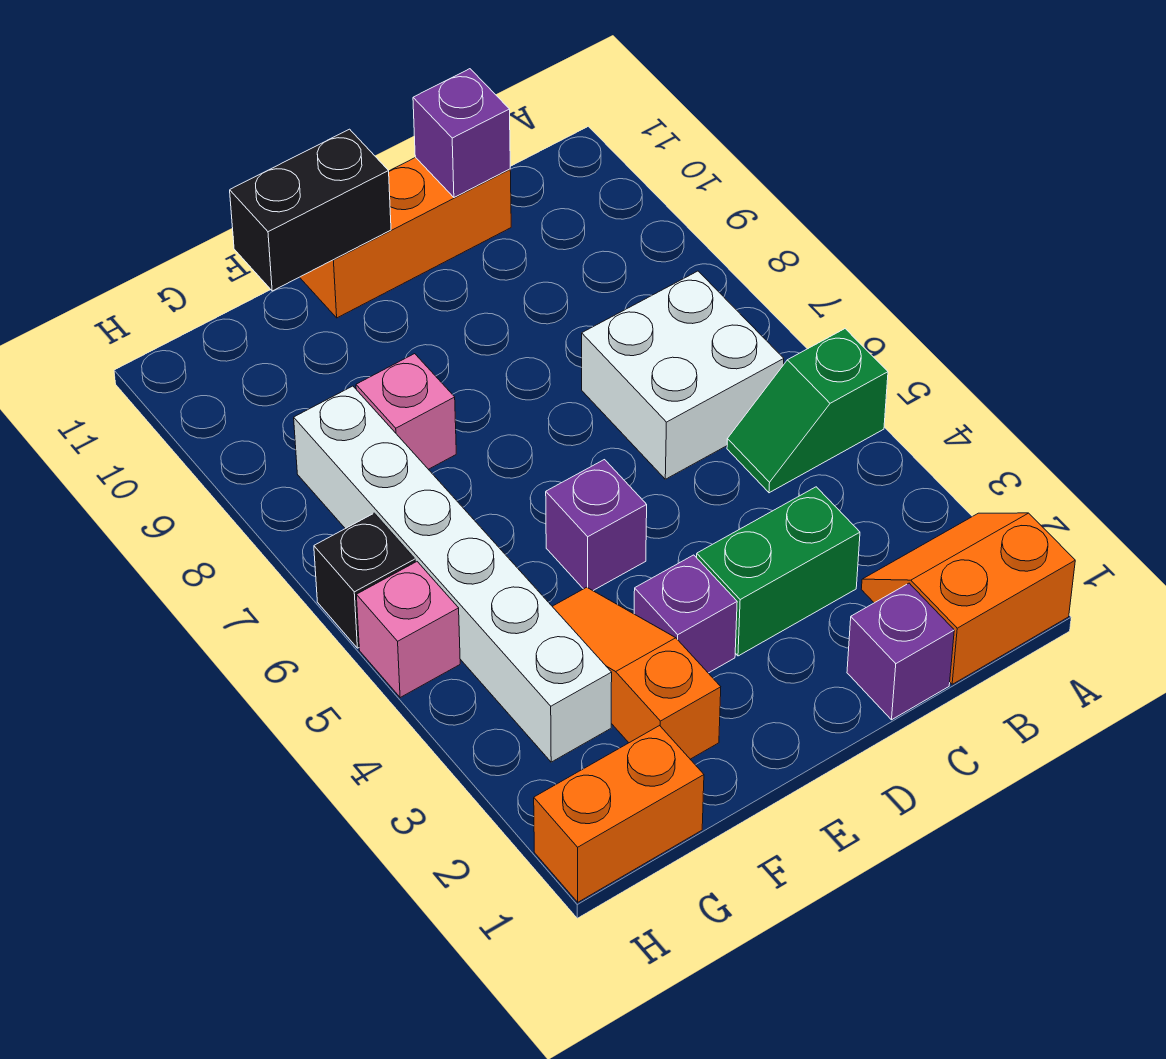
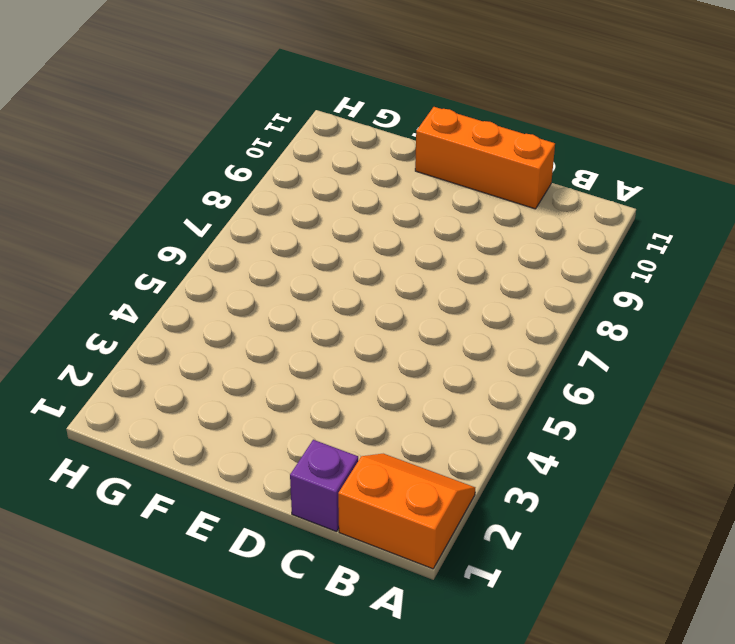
none -> green slope A5:B5 level 1 top A
none -> white brick B6:C7 level 1
none -> green brick C3:D3 level 1

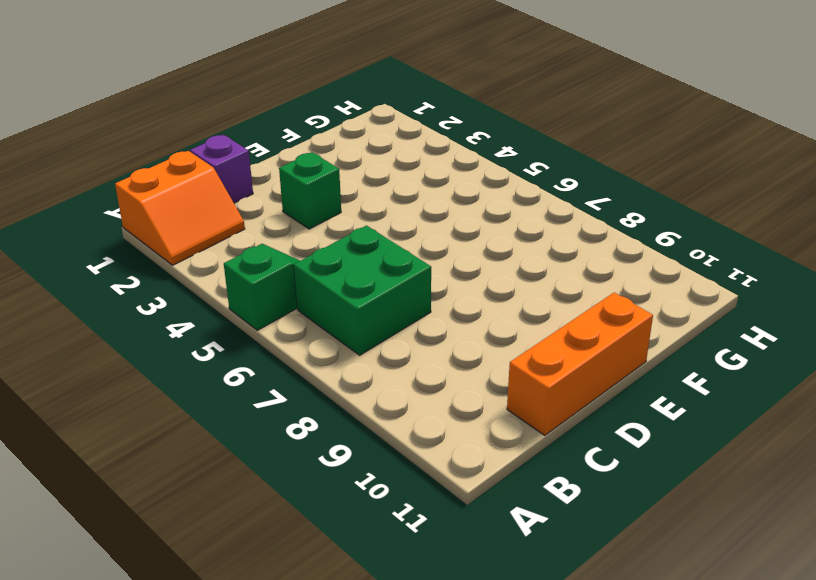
green brick B6:C7 level 1 -> white brick B6:C7 level 1
green brick D3 level 1 -> green brick C3:D3 level 1
none -> purple brick E3 level 1
none -> purple brick E5 level 1
none -> orange slope F2:F4 level 1 top 2

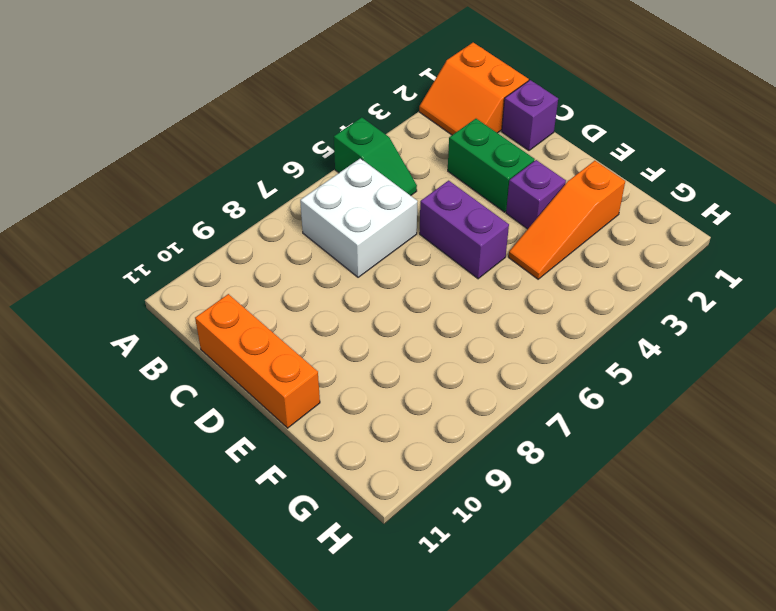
purple brick D5:E5 level 1 -> purple brick E5 level 1
none -> pink brick F8 level 1
none -> orange brick G1:H1 level 1
none -> white brick G3:G8 level 1

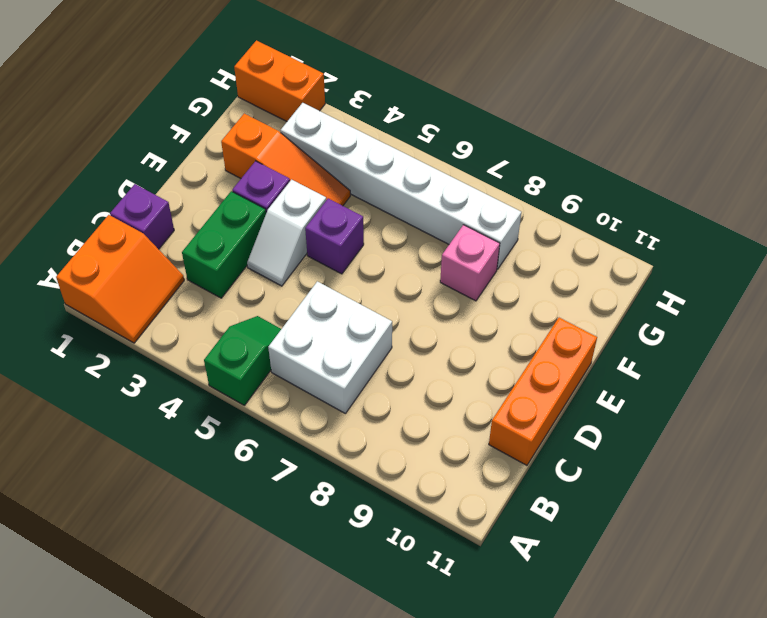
white slope D4:E4 level 1 top E -> none
orange brick H1:H2 level 1 -> orange brick G1:H1 level 1
none -> pink brick H5 level 1
none -> black brick H6 level 1
none -> purple brick C11 level 2

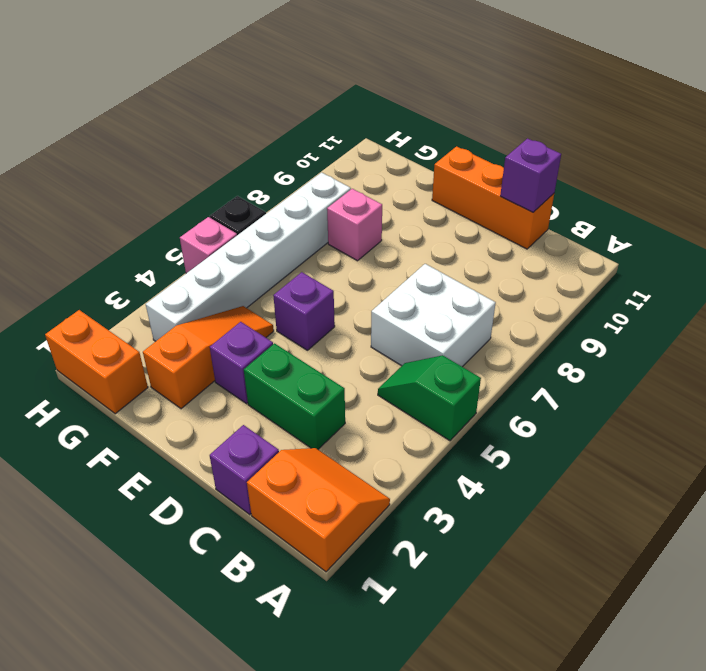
none -> black brick E11:F11 level 2

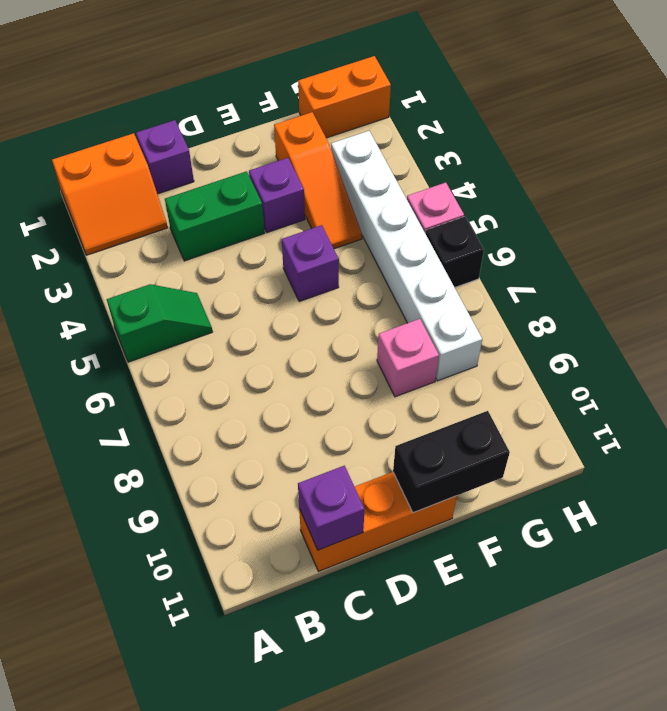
none -> white brick B6:C7 level 1

